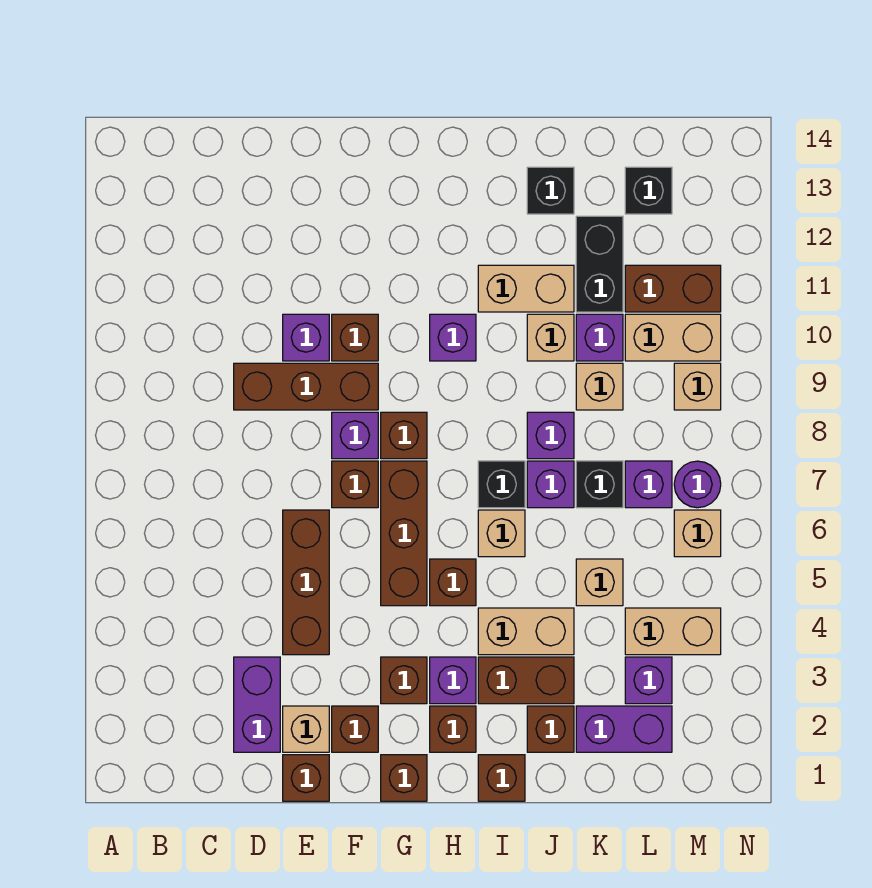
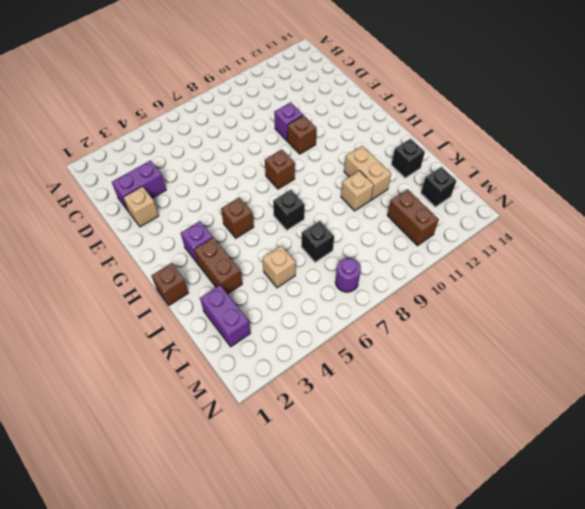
none -> brown brick D9:F9 level 1
none -> brown brick E1 level 1
none -> brown brick E4:E6 level 1
none -> brown brick F2 level 1

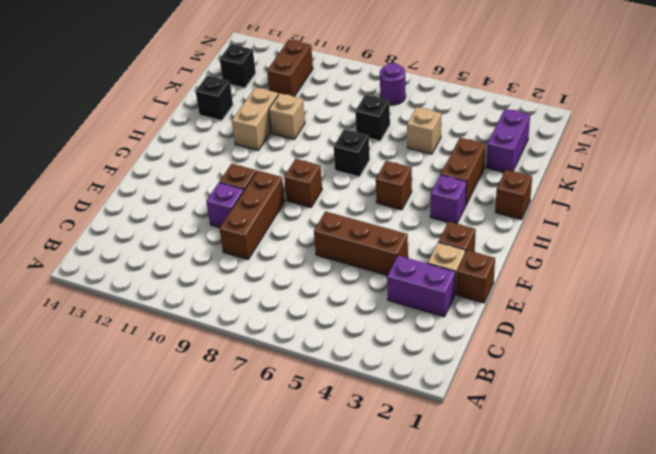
none -> brown brick F7 level 1
none -> purple brick F8 level 1
none -> brown brick G1 level 1
none -> brown brick G3 level 1

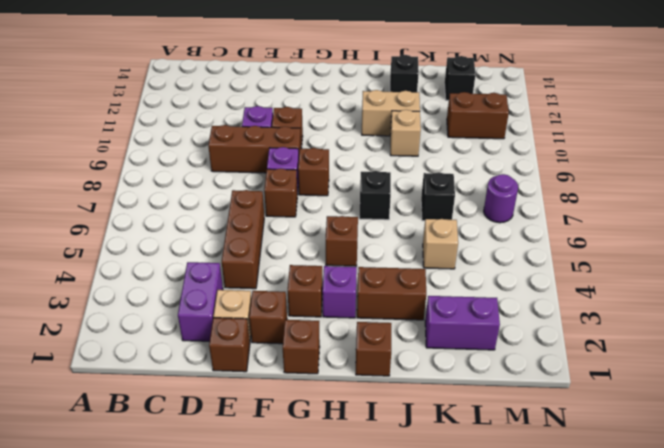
none -> brown brick G5:G7 level 1
none -> brown brick H2 level 1
none -> purple brick H10 level 1
none -> tan brick I4:J4 level 1

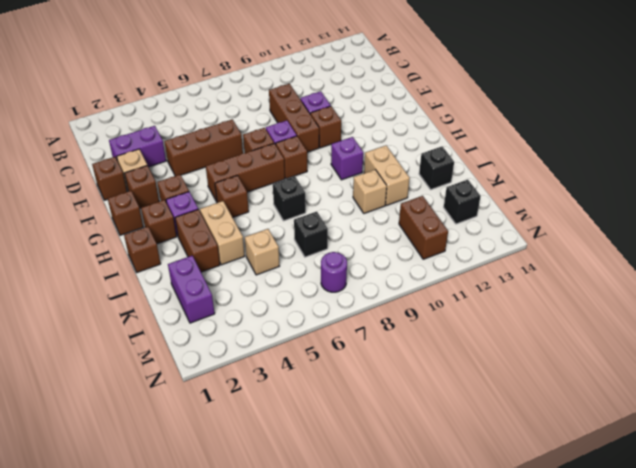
none -> tan brick I6 level 1
none -> brown brick J2 level 1
none -> purple brick J7 level 1
none -> purple brick J8 level 1

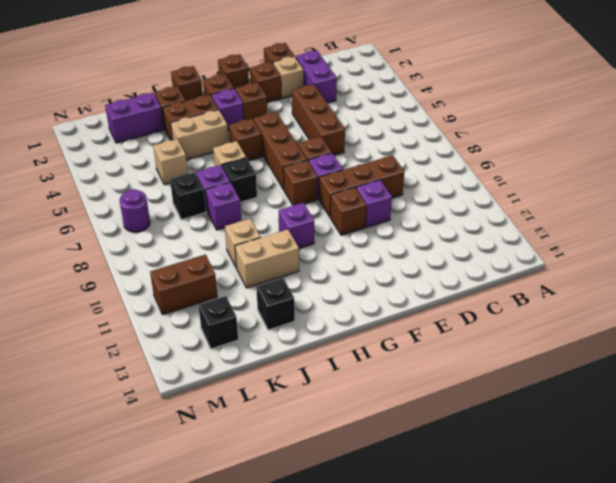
none -> tan brick K9 level 1
none -> purple brick K10 level 1
none -> black brick K11:K12 level 1
none -> purple brick L3 level 1

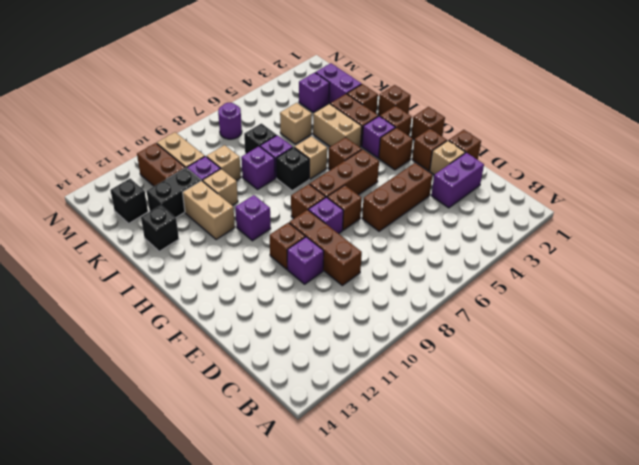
none -> tan brick L4:M4 level 1
none -> purple brick L7 level 1
none -> tan brick M6 level 1
none -> tan brick M9 level 1

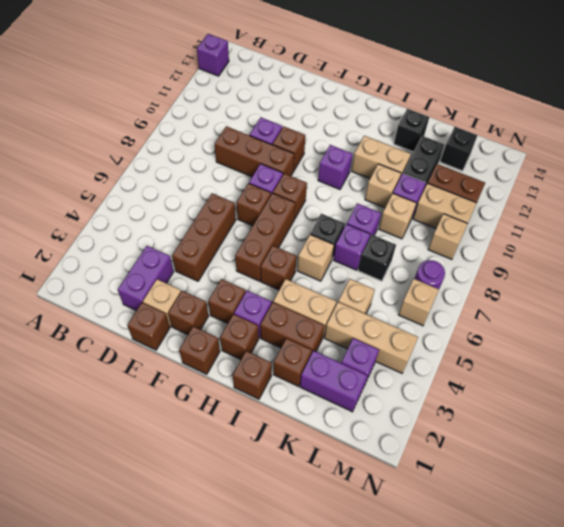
purple brick A13 level 1 -> purple brick L7 level 1
tan brick K4:M4 level 1 -> tan brick L4:M4 level 1

